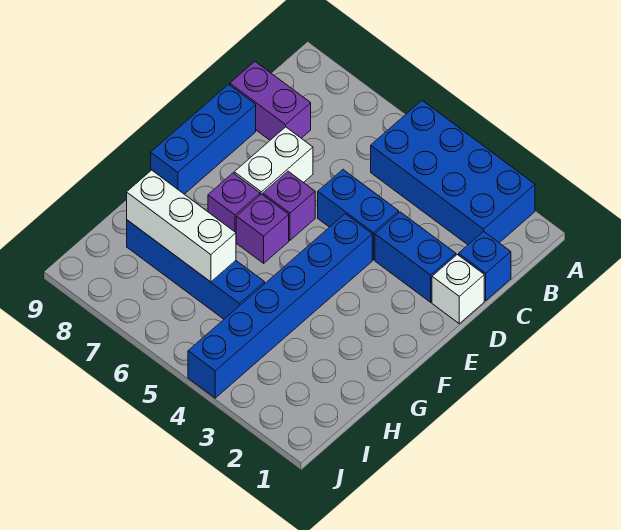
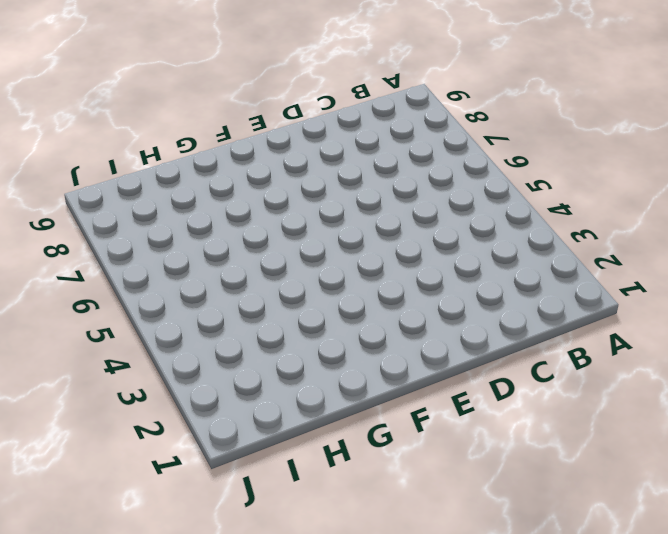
none -> blue brick A2:B5 level 1
none -> blue brick C1 level 1
none -> purple brick C8:C9 level 1

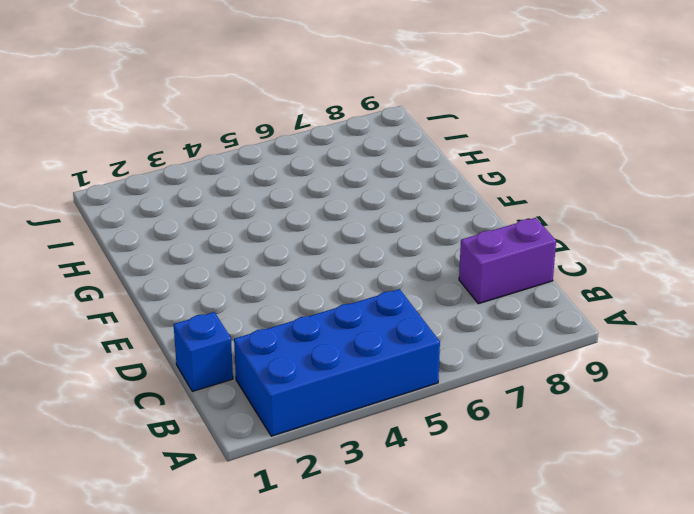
none -> white brick D1 level 1
none -> blue brick D2:D3 level 1
none -> blue brick D4:D5 level 1

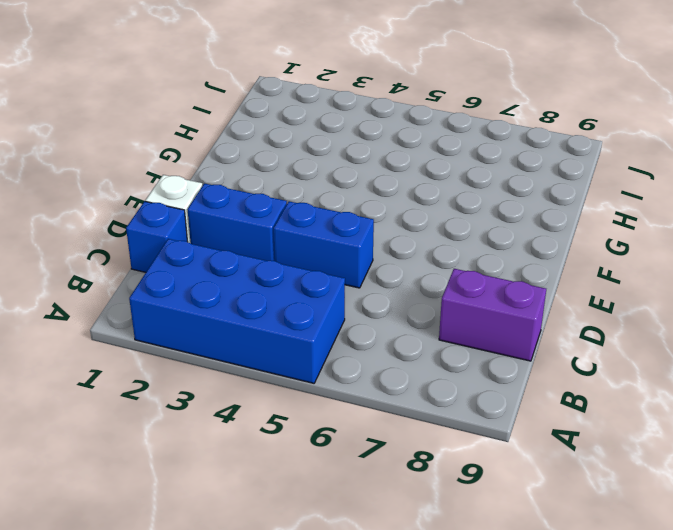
none -> white brick D7:E7 level 1
none -> blue brick D9:F9 level 1
none -> blue brick E4:J4 level 1

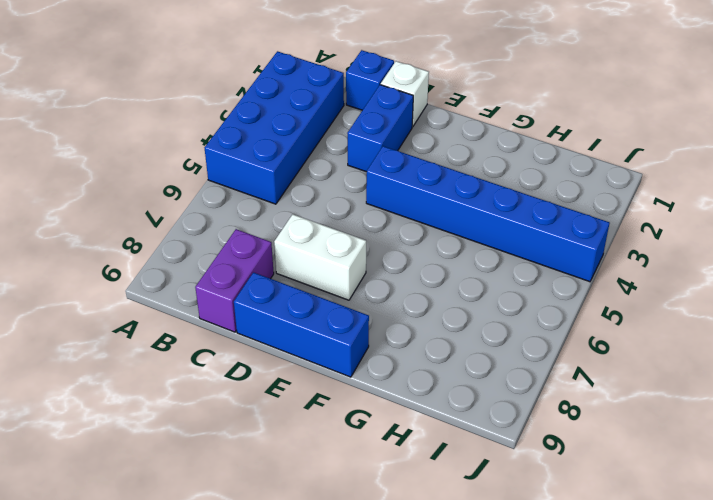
none -> blue brick D4:D5 level 1
none -> purple brick E6 level 1
none -> purple brick F6 level 1

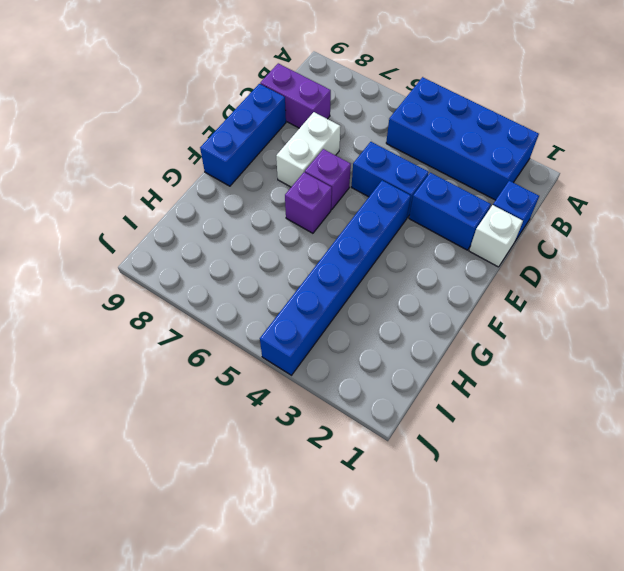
none -> purple brick F7 level 1
none -> blue brick H5:H8 level 1
none -> white brick H6:H8 level 2

